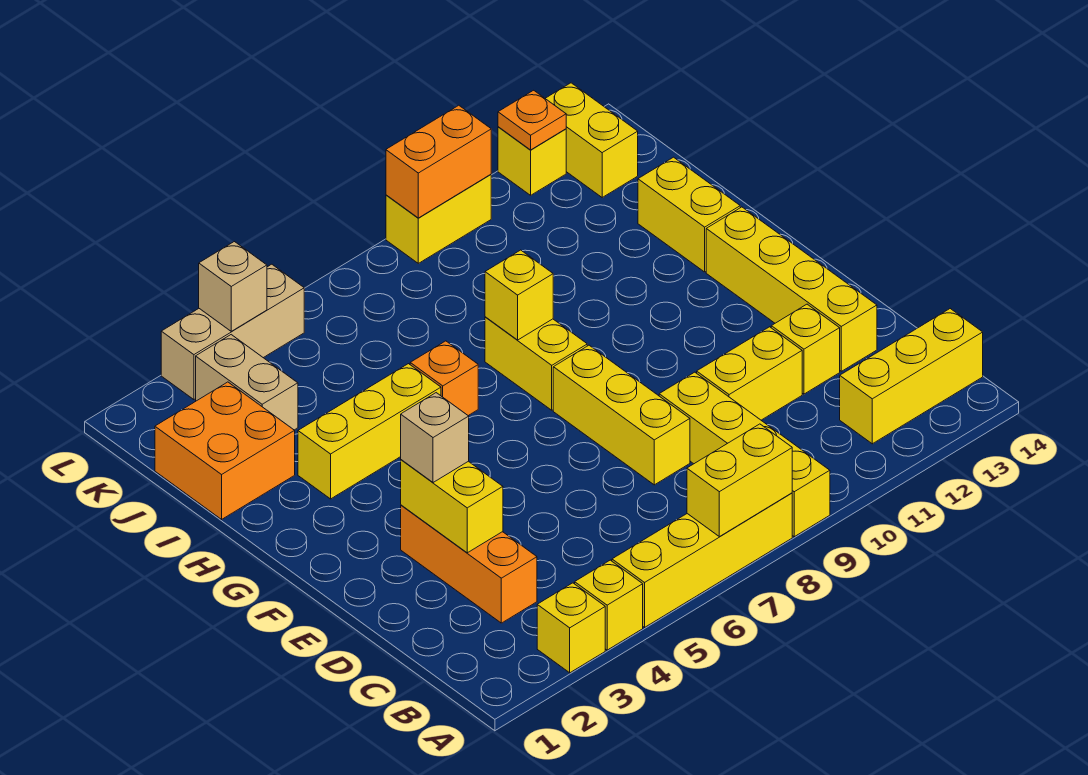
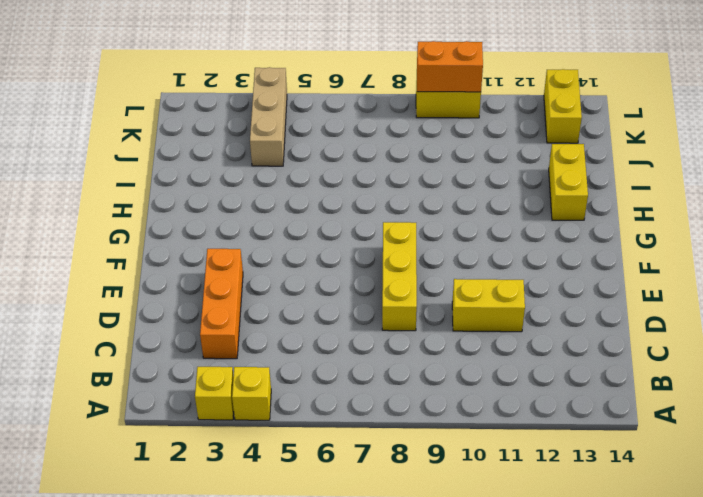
tan brick J4:L4 level 1 -> tan brick L3:L5 level 1
none -> yellow brick A5:A8 level 1
none -> yellow brick A9:D9 level 1
none -> yellow brick B12:B14 level 1

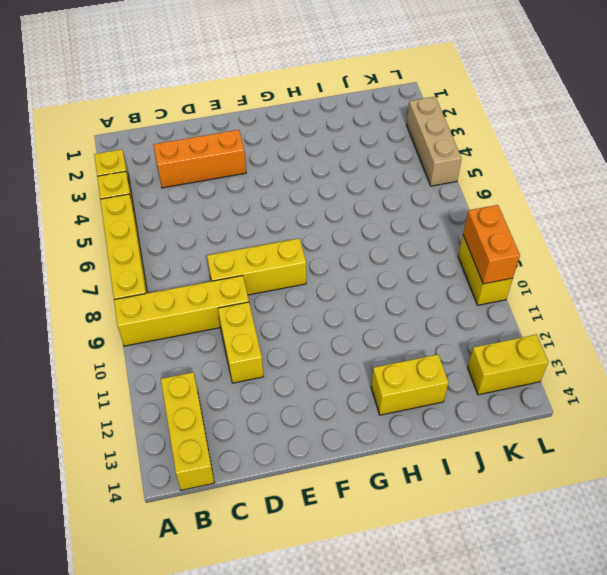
none -> yellow brick D12 level 1
none -> yellow brick D13:G13 level 1
none -> yellow brick G8:H8 level 1

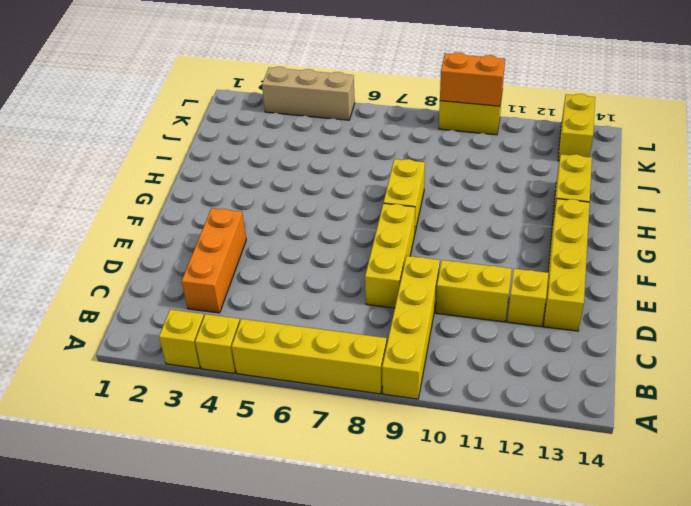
none -> yellow brick B12:B14 level 1
none -> yellow brick H3:H5 level 1
none -> orange brick H6 level 1

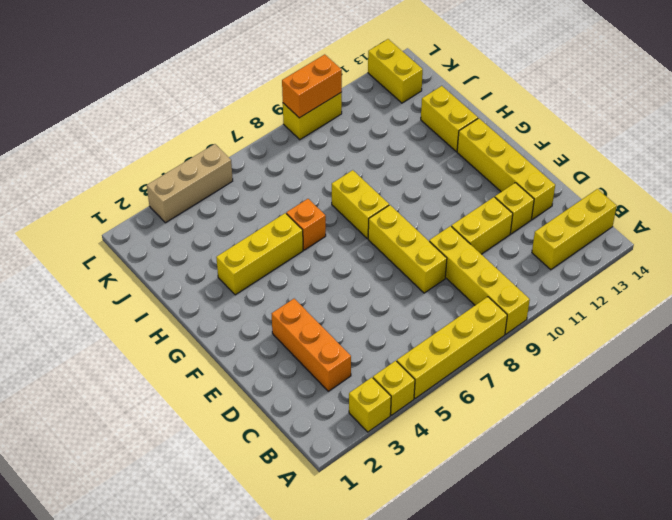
none -> orange brick I1:J2 level 1
none -> tan brick J3:K3 level 1
none -> yellow brick L12 level 1

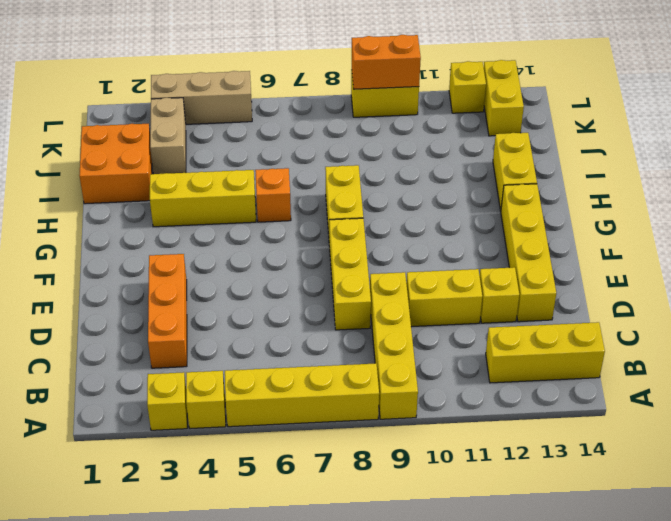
none -> yellow brick A7:A8 level 2
none -> yellow brick D3:E3 level 2
none -> yellow brick H8 level 2

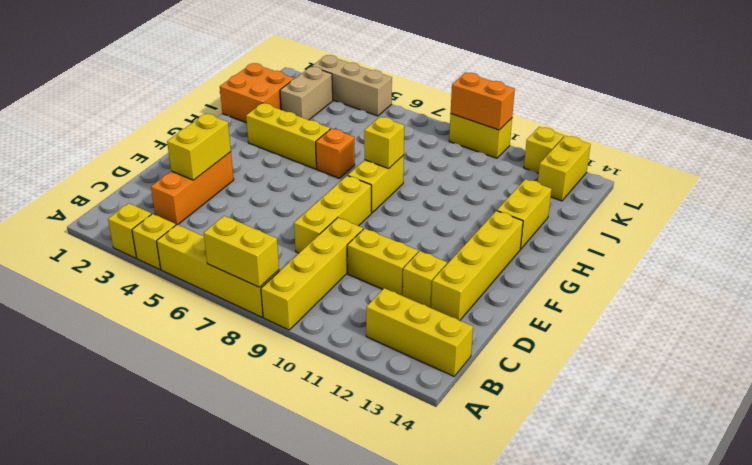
none -> tan brick L4 level 2
none -> orange plate L12 level 2
none -> tan brick E3 level 3

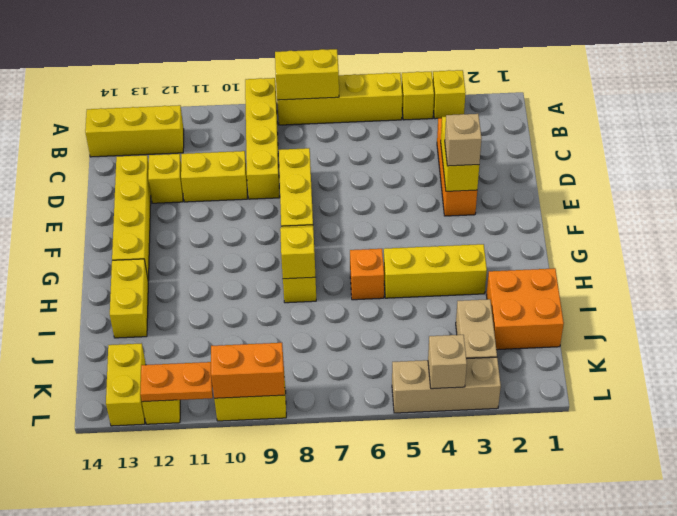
orange plate L11:L12 level 2 -> orange plate L12 level 2

